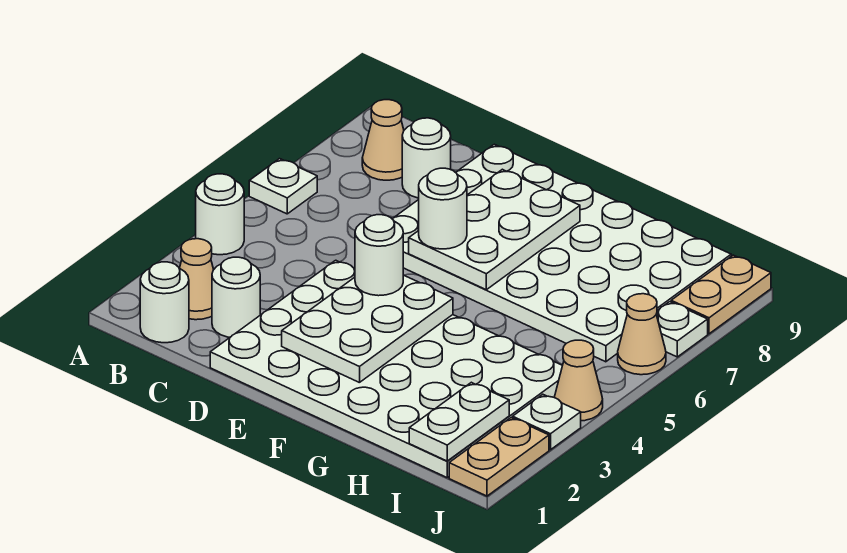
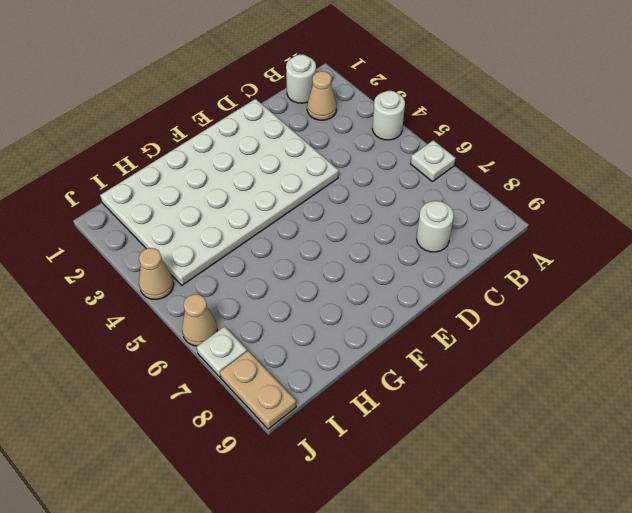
none -> tan cone B8 level 1
none -> white round brick C2 level 1
none -> white plate D6:I9 level 1

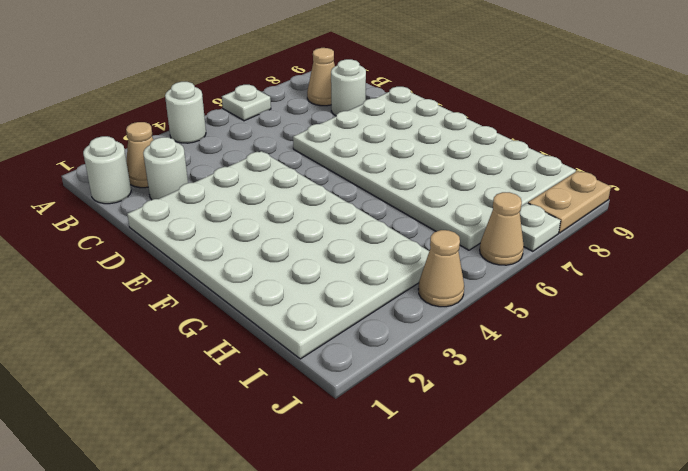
none -> tan plate J1:J2 level 1
none -> white plate J3 level 1
none -> white plate E2:F4 level 2

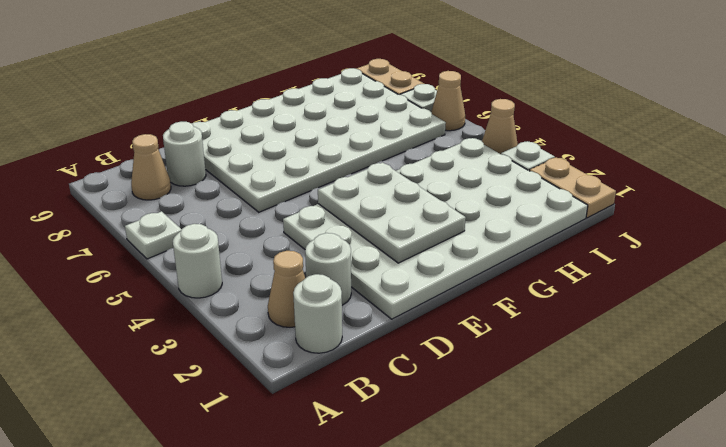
none -> white plate E6:F8 level 2
none -> white plate I1:I2 level 2
none -> white round brick E4 level 3

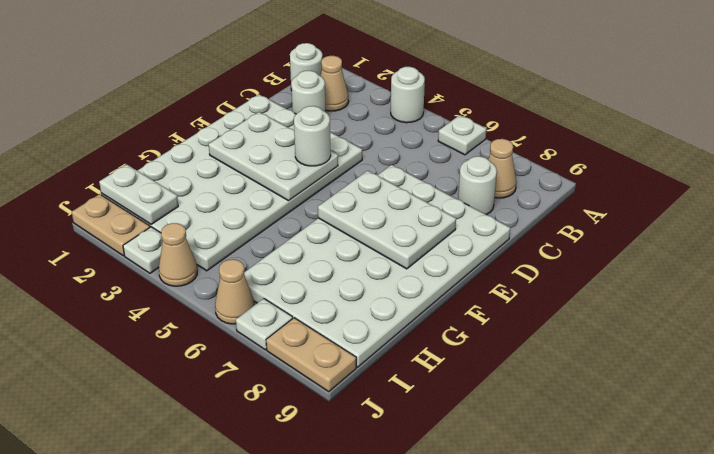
none -> white round brick E6 level 3

